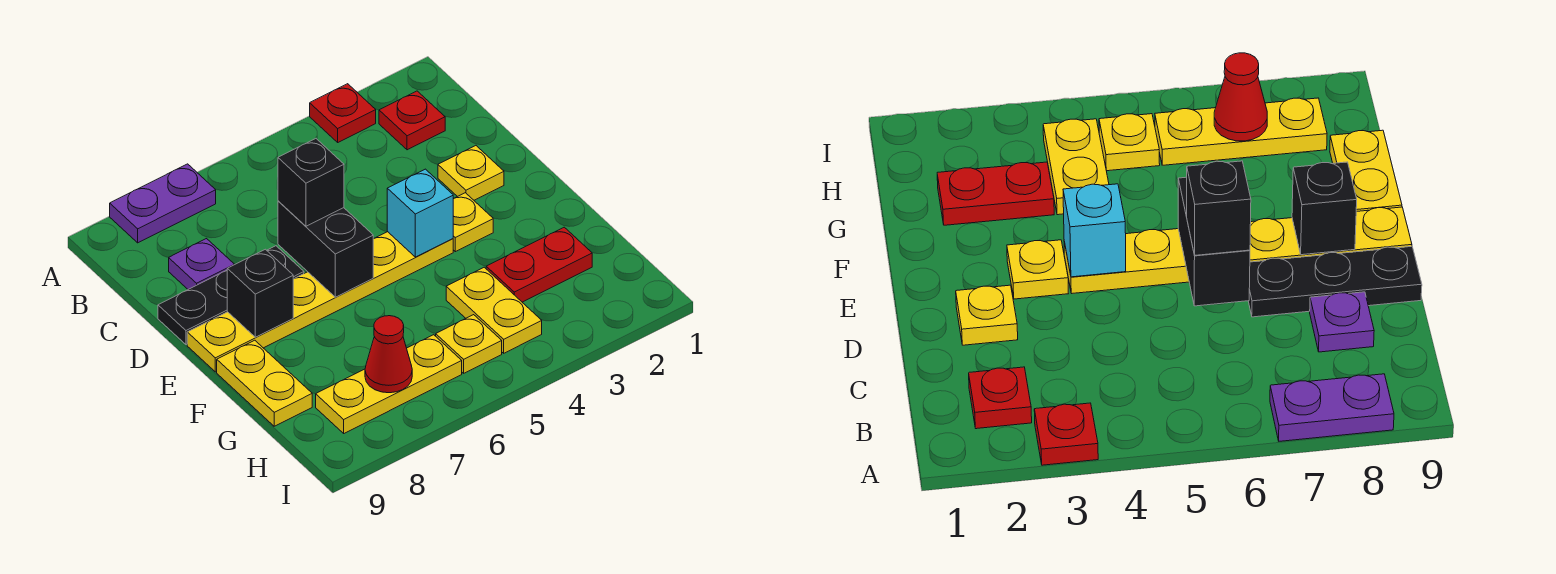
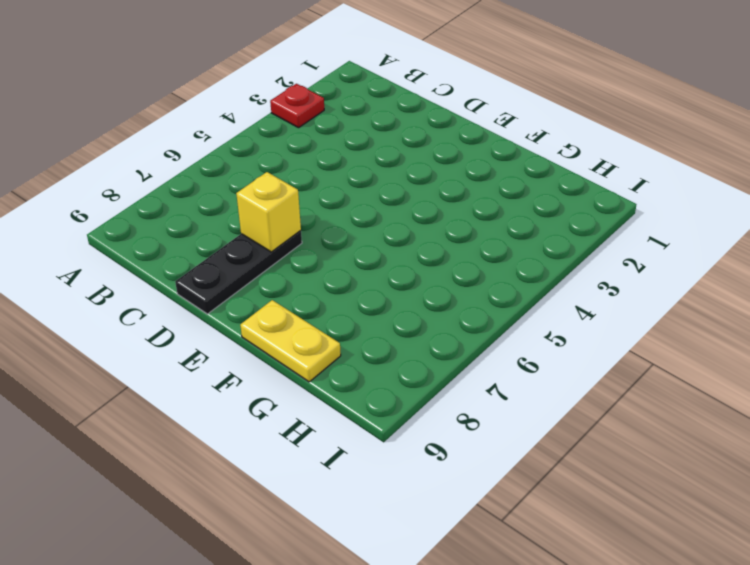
yellow brick D7 level 2 -> none
none -> purple plate A7:A8 level 1
none -> red plate B2 level 1
none -> purple plate C8 level 1

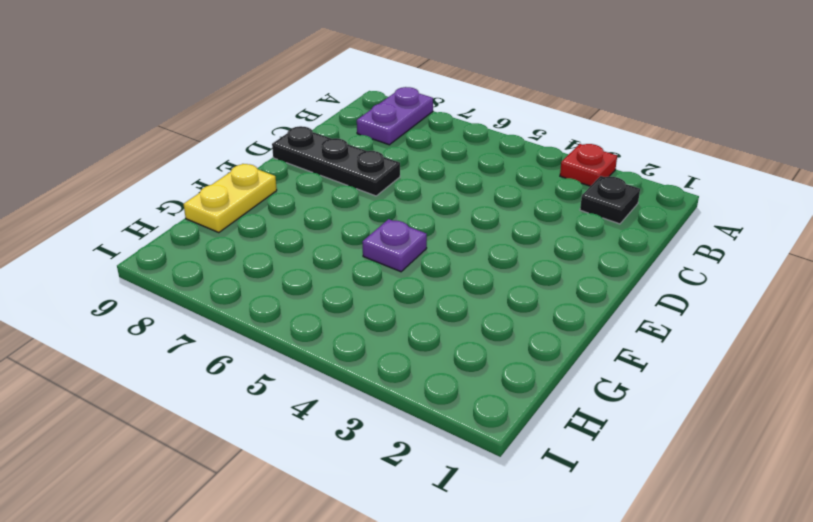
purple plate A8:B8 level 1 -> purple plate A7:A8 level 1
black plate B2 level 1 -> red plate B2 level 1
purple plate F5 level 1 -> purple plate C8 level 1
none -> yellow plate D2 level 1
none -> yellow plate E3 level 1
none -> yellow plate E4:E9 level 1

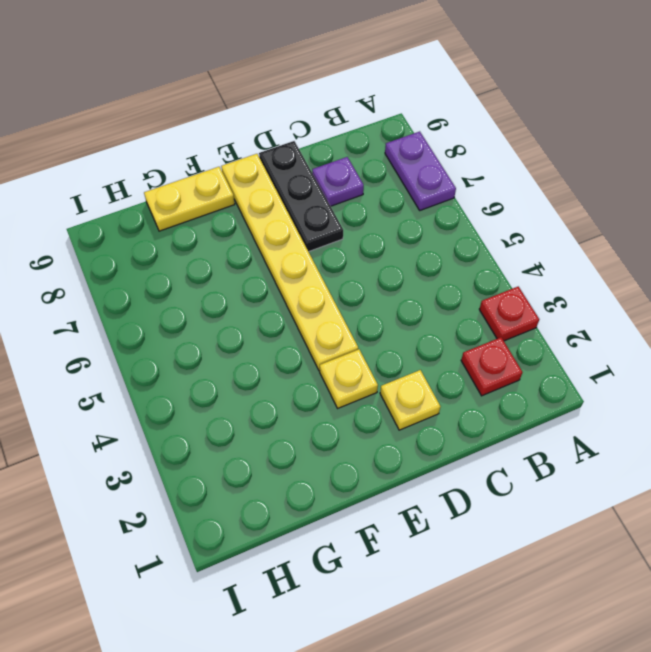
none -> red plate G2:G3 level 1
none -> yellow plate G4:H4 level 1
none -> yellow plate H5 level 1

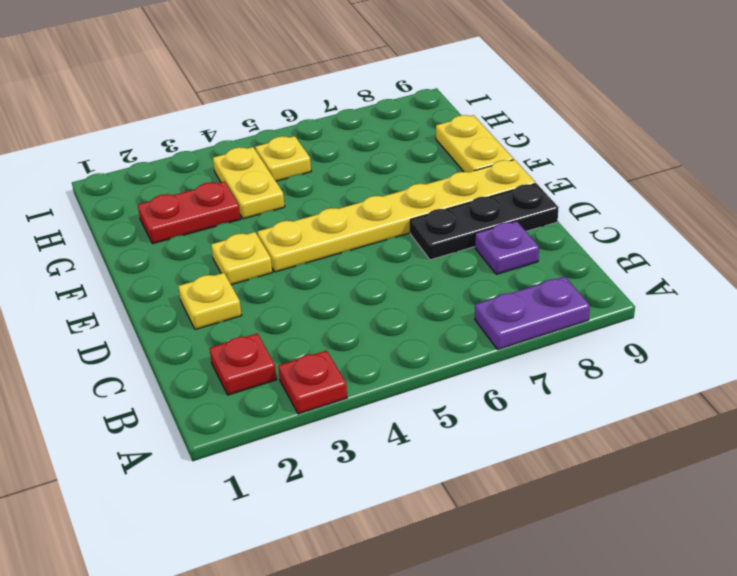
none -> yellow plate H6:H8 level 1
none -> black brick D6:E6 level 2
none -> cyan brick E4 level 2

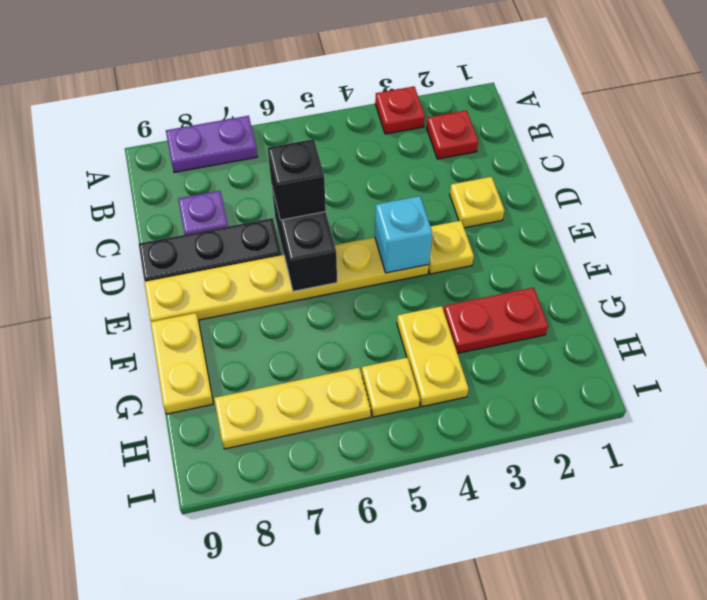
none -> black brick E8 level 2
none -> red cone H7 level 2

